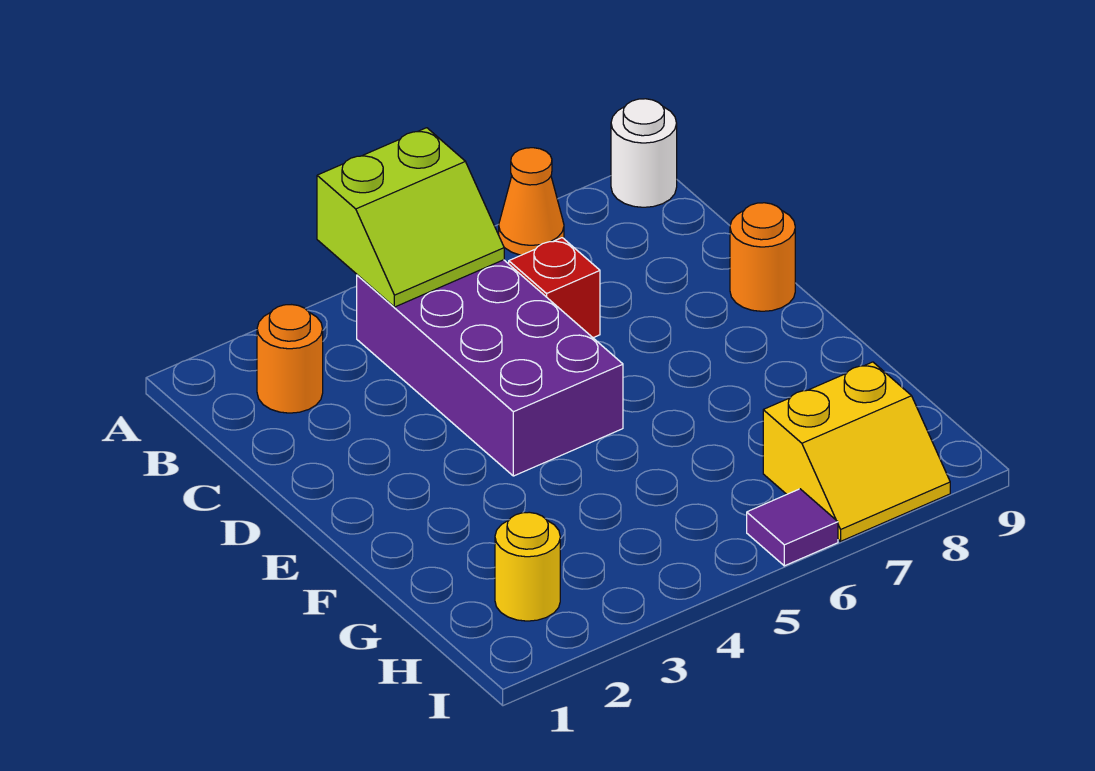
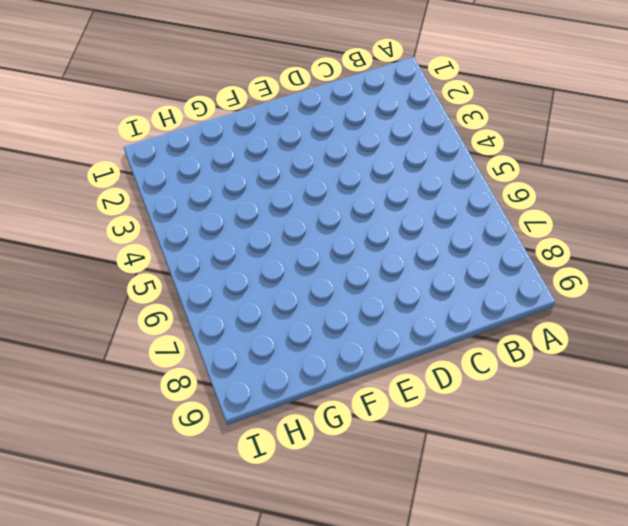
none -> orange cone A7 level 1
none -> white round brick A9 level 1

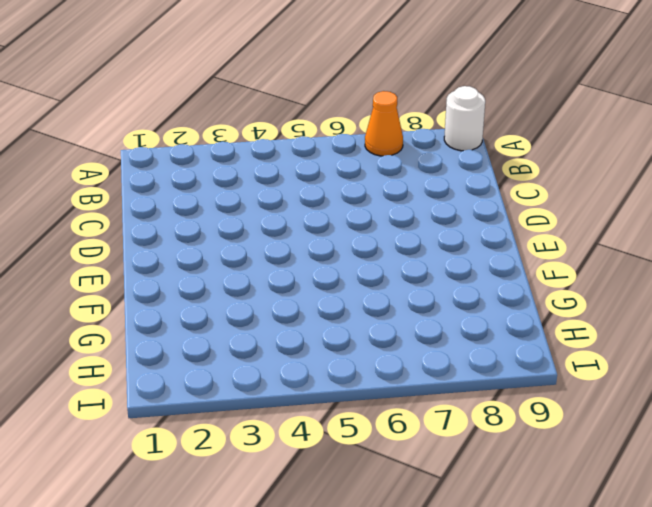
none -> orange round brick B2 level 1
none -> purple brick B4:E5 level 1

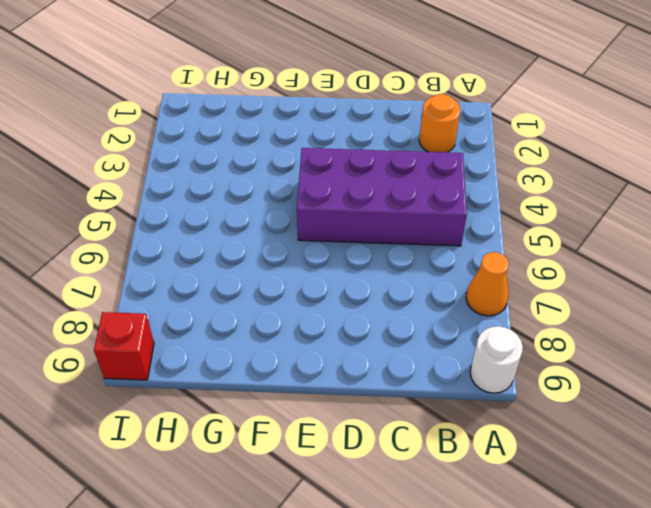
red brick I9 level 1 -> red brick C6 level 1
none -> orange round brick D9 level 1
none -> yellow round brick H2 level 1

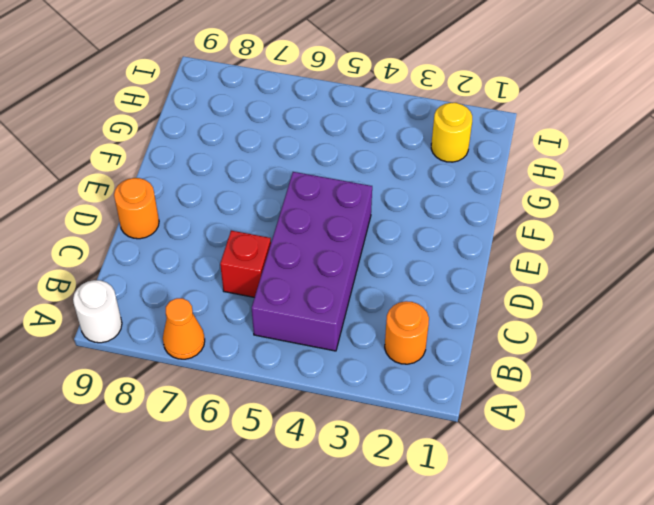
none -> yellow slope H7:I8 level 1 top H
none -> purple tile I6 level 1

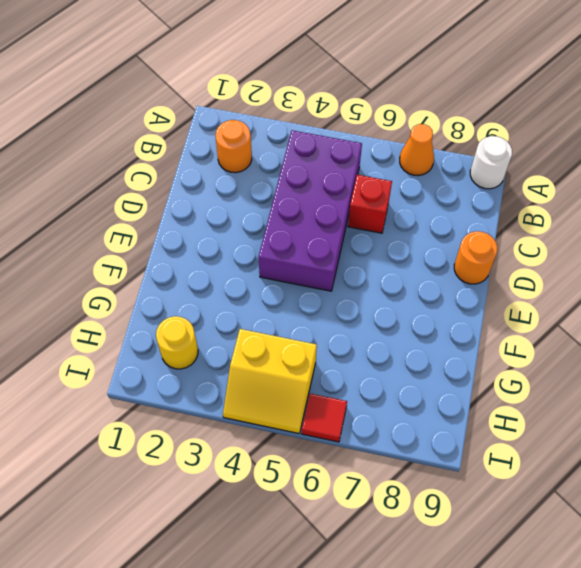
yellow slope H4:I5 level 1 top H -> yellow slope H7:I8 level 1 top H
red tile I6 level 1 -> purple tile I6 level 1
none -> lime slope A4:B5 level 2 top A

